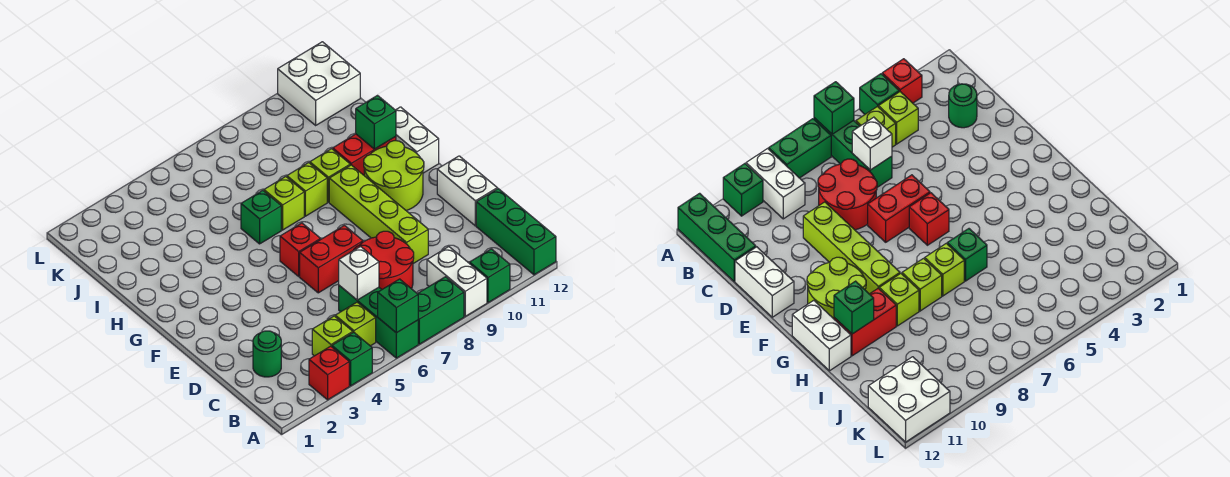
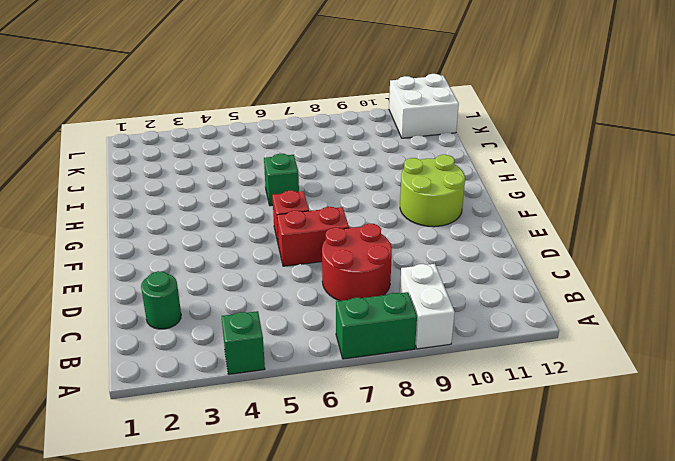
none -> red brick A3 level 1
none -> green brick A6:C6 level 1
none -> green brick A10 level 1

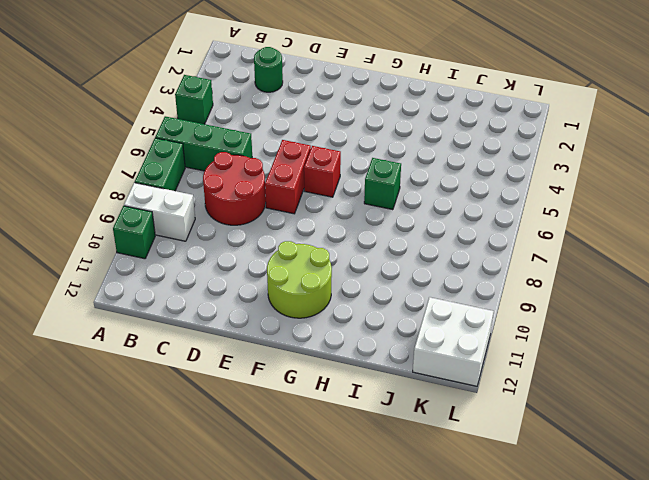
none -> red brick A3 level 1
none -> green brick A12:C12 level 1
none -> lime brick B4 level 1

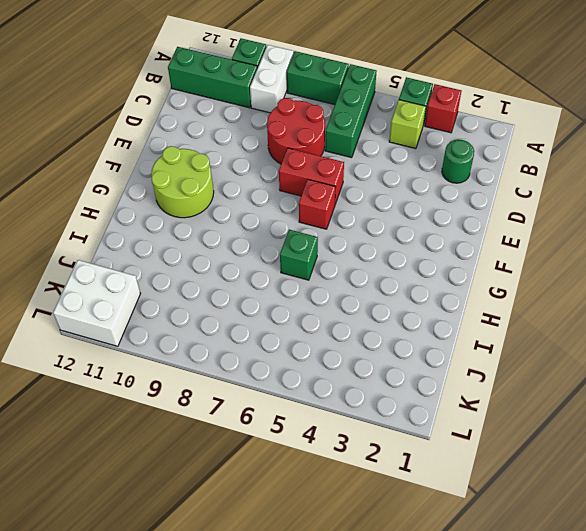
green brick B10:B12 level 1 -> green brick A12:C12 level 1
none -> lime brick B5 level 1
none -> lime brick D9:G9 level 1
none -> white brick D12:E12 level 1

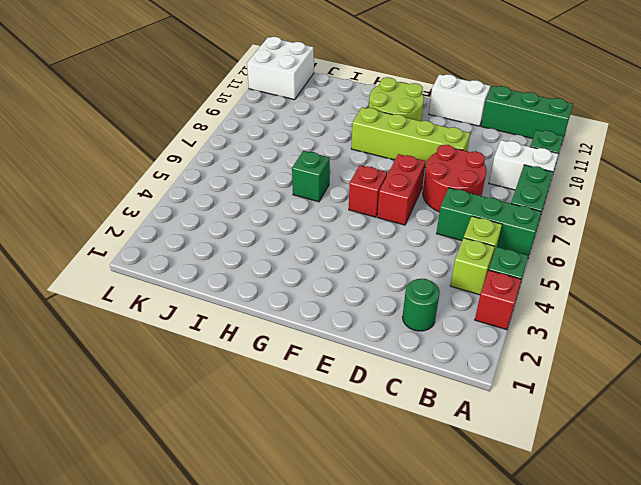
none -> white brick G12:H12 level 1
none -> lime brick H7 level 1
none -> lime brick H8 level 1

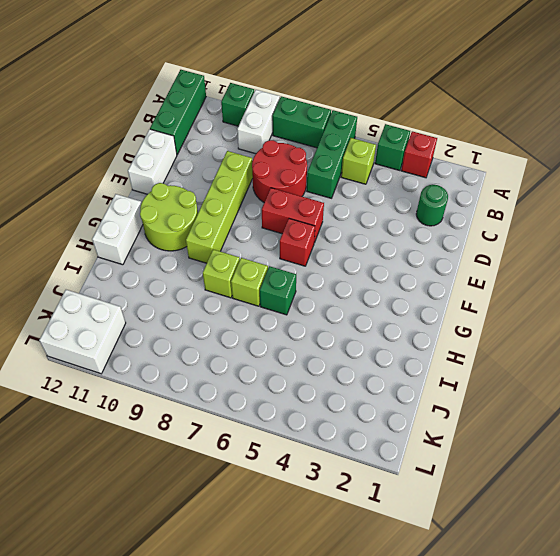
none -> lime brick B4 level 1
none -> lime brick H9 level 1
none -> red brick H10:H11 level 1

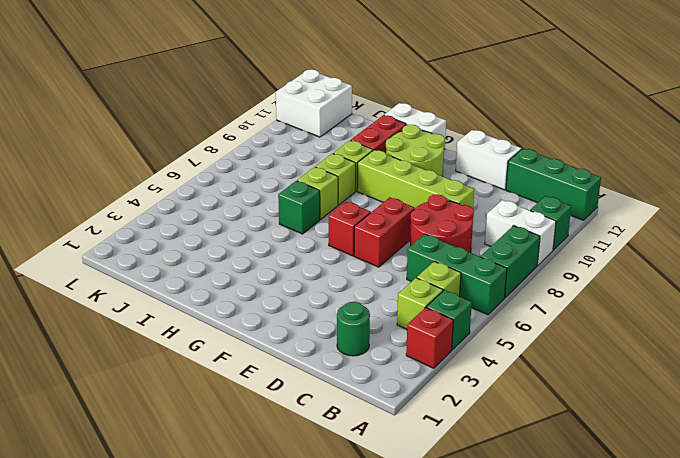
none -> green brick A6 level 2
none -> white brick C6 level 2
none -> green brick H11 level 2

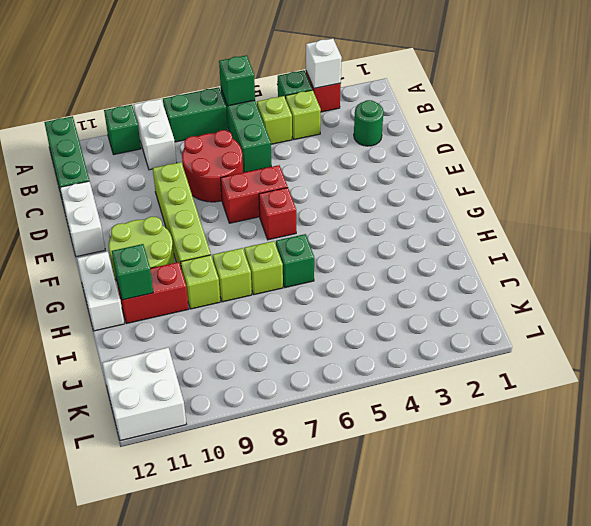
white brick A3 level 2 -> white brick C6 level 2

